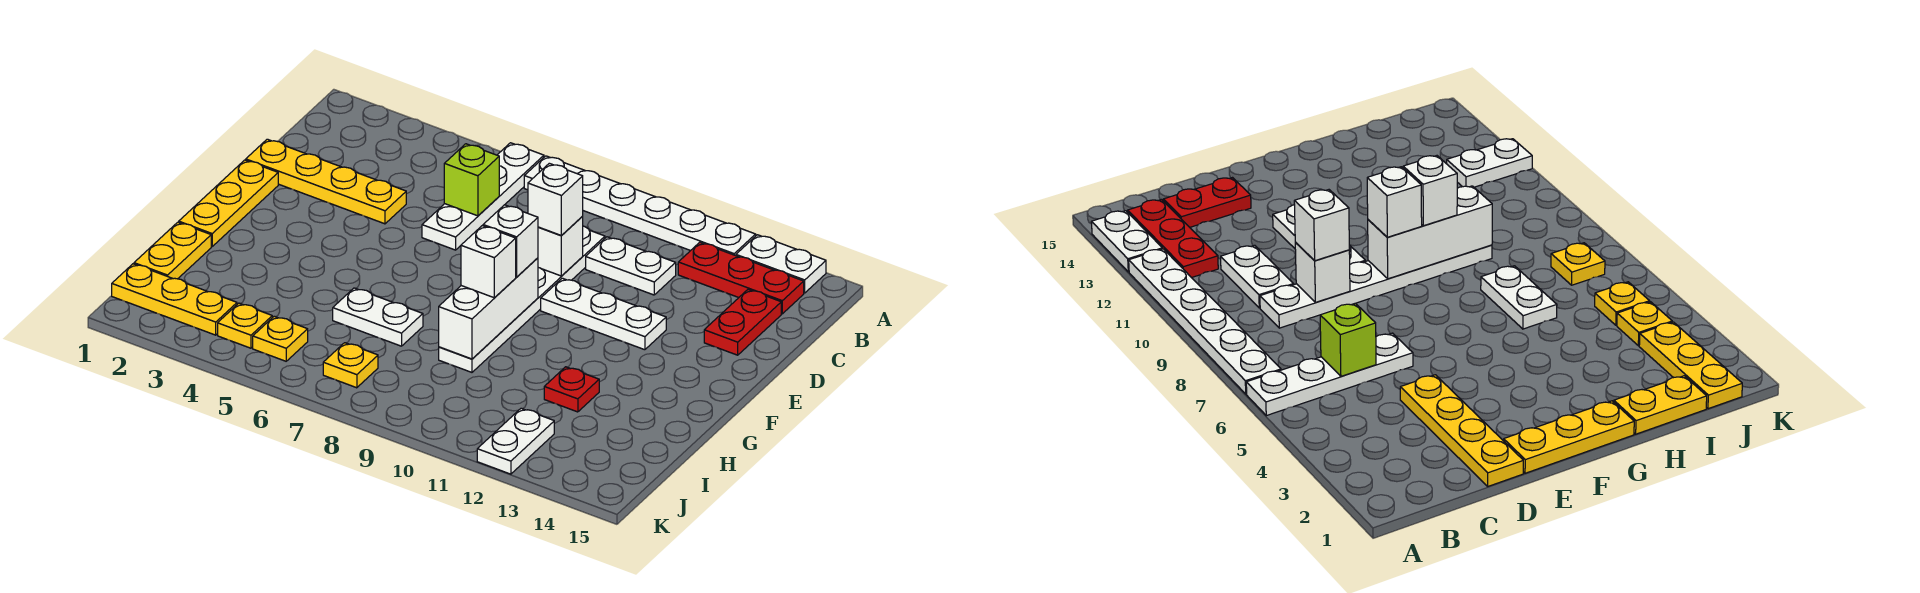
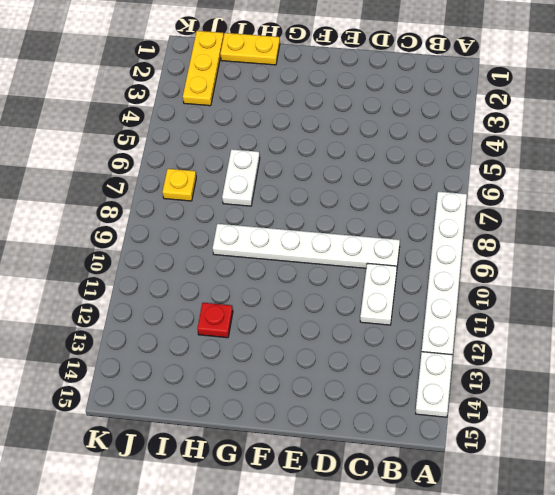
none -> white plate A6:D6 level 1
none -> red plate B12:B14 level 1
none -> red plate C14:D14 level 1

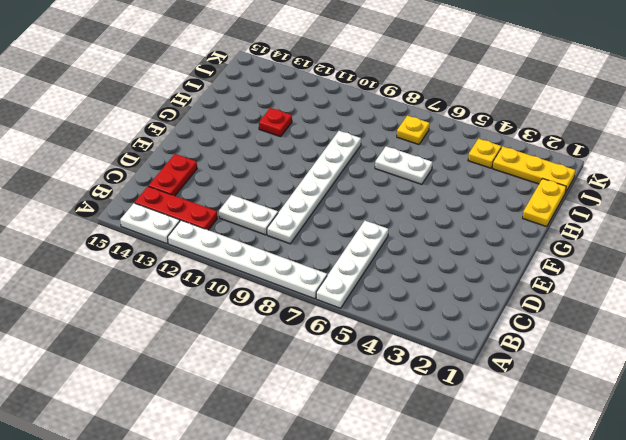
none -> yellow plate D1:D4 level 1
none -> yellow plate E1:G1 level 1
none -> white plate E10:E12 level 1

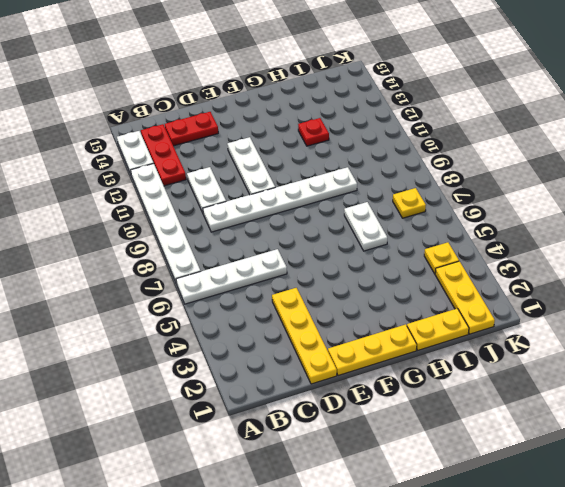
none -> yellow plate J5 level 1
none -> white plate J12:K12 level 1
none -> lime brick C6 level 2

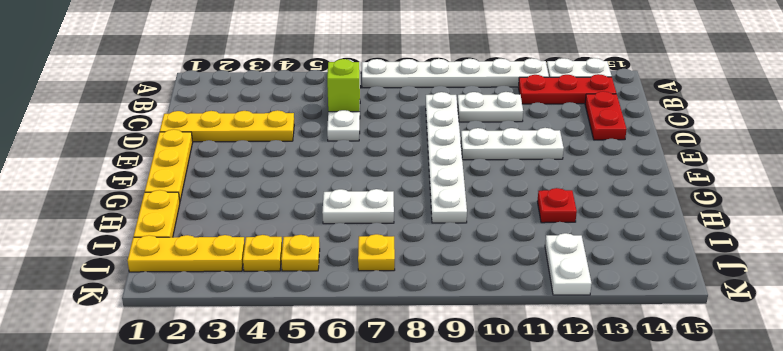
none -> white brick D9 level 2
none -> white brick F9:H9 level 2
none -> white brick D9 level 3

